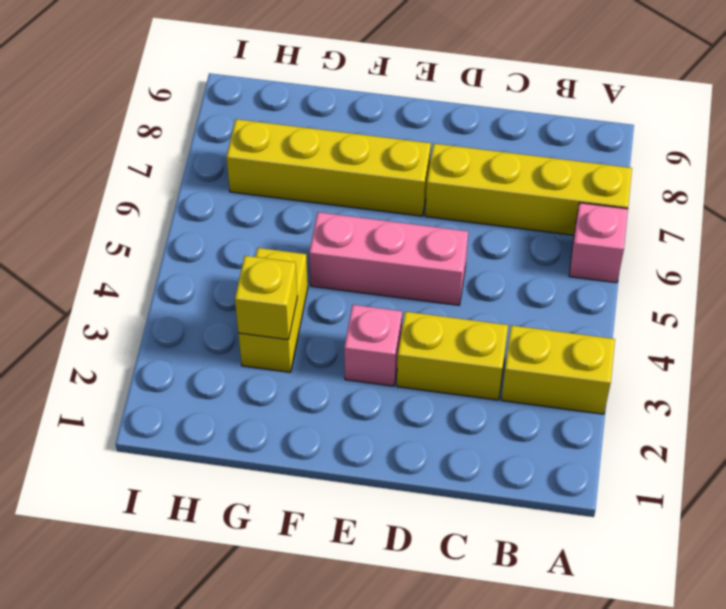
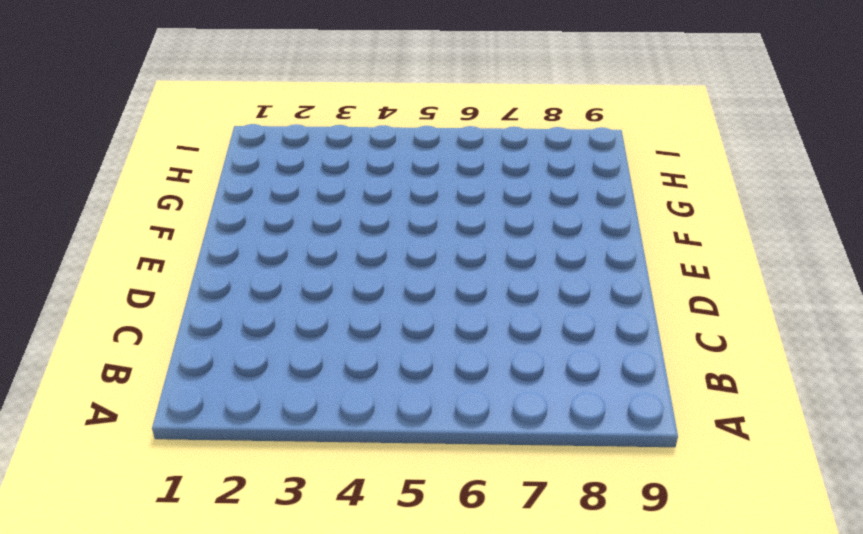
none -> yellow brick A3:B3 level 1
none -> pink brick A6 level 1

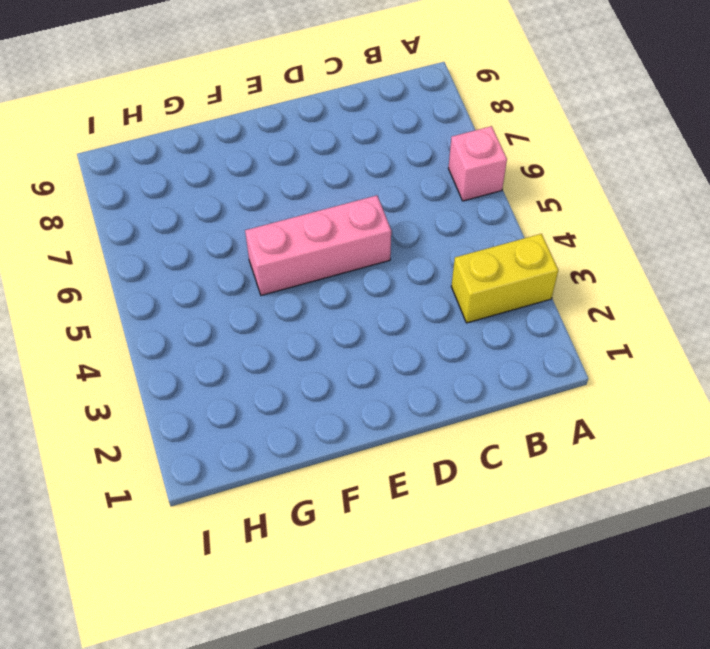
none -> yellow brick A7:D7 level 1
none -> yellow brick C3:D3 level 1

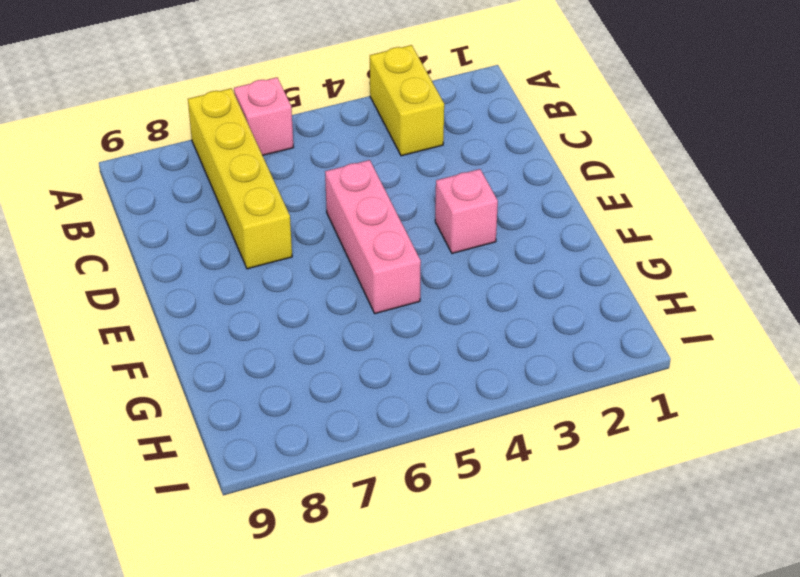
none -> yellow brick C3:D3 level 1
none -> yellow brick E7:H7 level 1

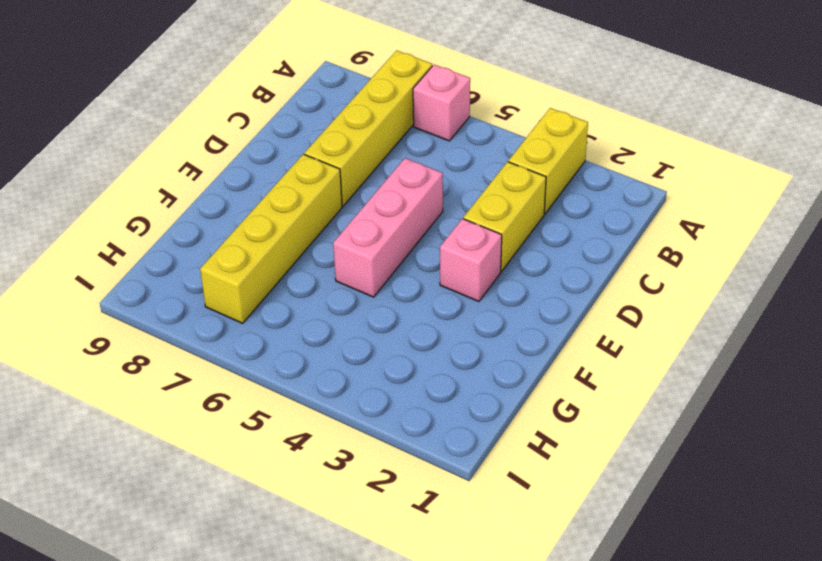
none -> yellow brick G3:G4 level 1
none -> yellow brick G3 level 2

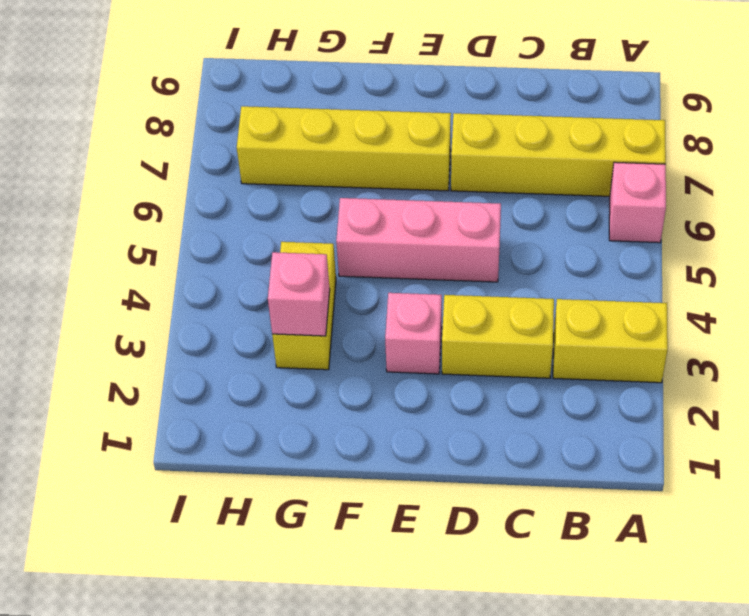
pink brick G3 level 2 -> yellow brick G3 level 2

